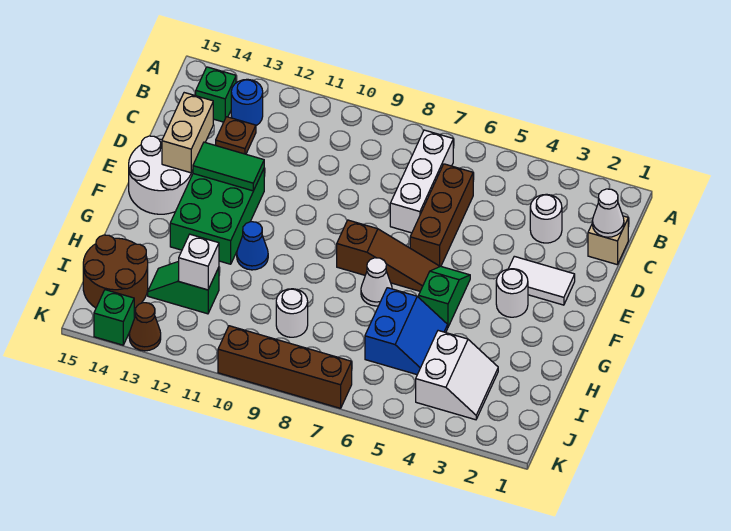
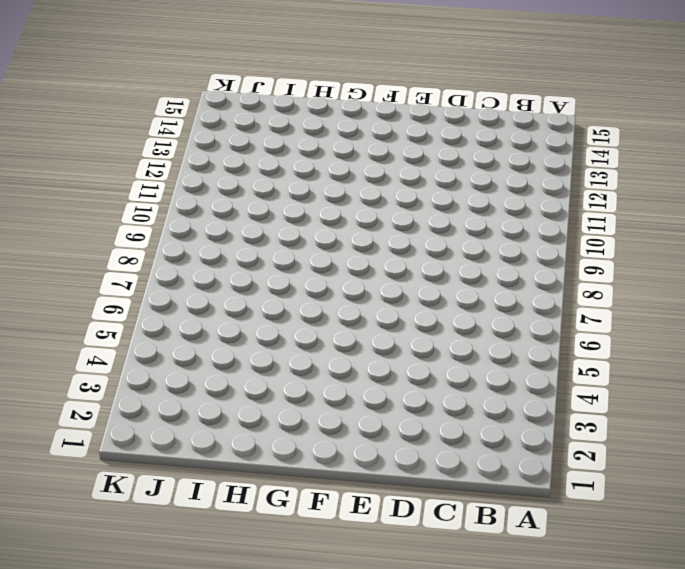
none -> white brick B7:D7 level 1
none -> blue round brick B13 level 1
none -> green brick B14 level 1

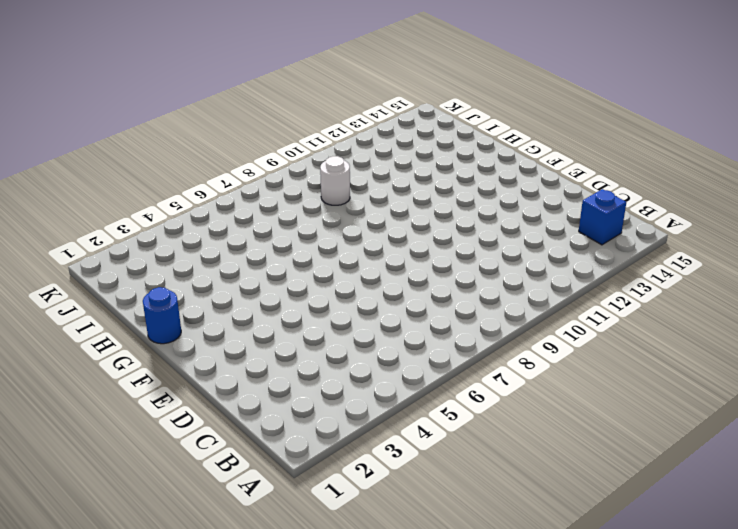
blue brick B14 level 1 -> green brick B14 level 1
blue round brick G1 level 1 -> blue round brick B13 level 1
none -> white brick B7:D7 level 1
none -> tan brick C1 level 1
none -> white round brick C3 level 1

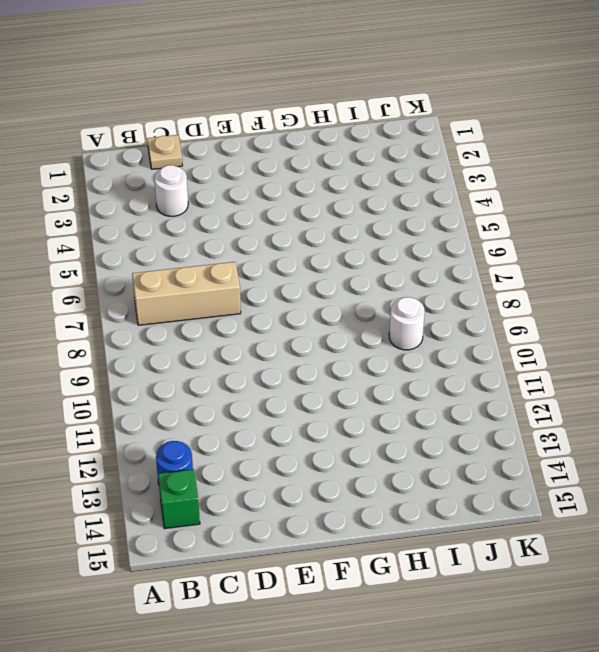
tan brick B7:D7 level 1 -> white brick B7:D7 level 1
tan plate C1 level 1 -> tan brick C1 level 1
none -> brown brick C6:E6 level 1
none -> brown plate C13 level 1
none -> white tile E2:E3 level 1

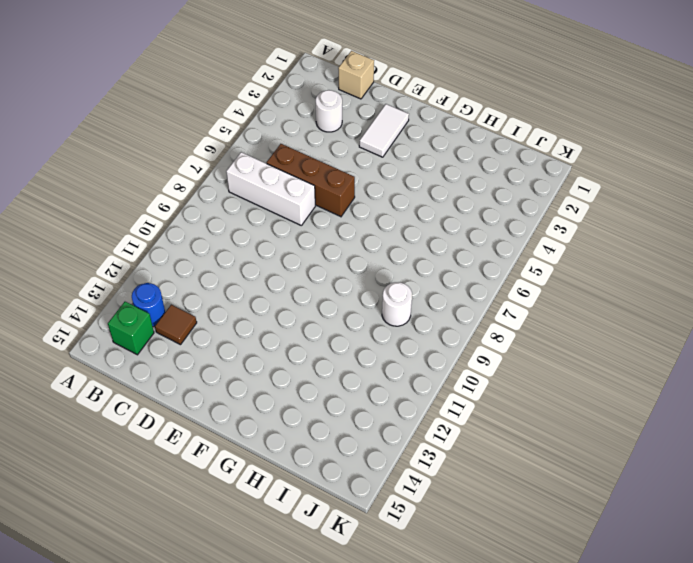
brown tile C13 level 1 -> brown plate C13 level 1
none -> green brick E12:G13 level 1
none -> white round brick E14:F15 level 1
none -> white round brick F3 level 1

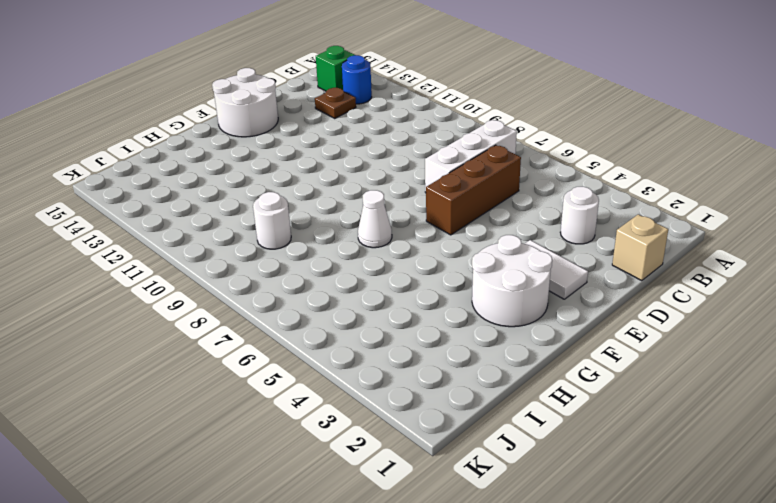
white round brick F2:G3 level 1 -> white round brick F3 level 1
none -> green brick E12:G13 level 1
none -> green slope F5:G5 level 1 top G
none -> brown slope F6:F8 level 1 top 8

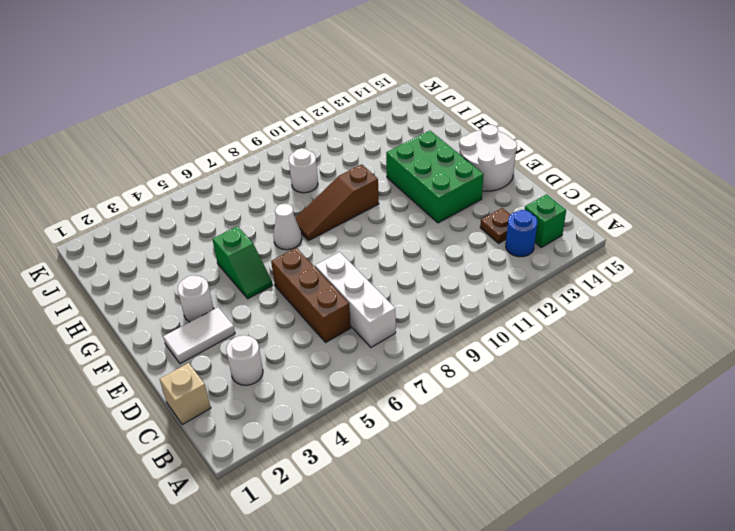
brown slope G8:G10 level 1 top 10 -> brown slope F6:F8 level 1 top 8
none -> blue cone G11 level 1
none -> blue slope H5:I6 level 1 top 6
none -> white slope I3:J4 level 1 top 4

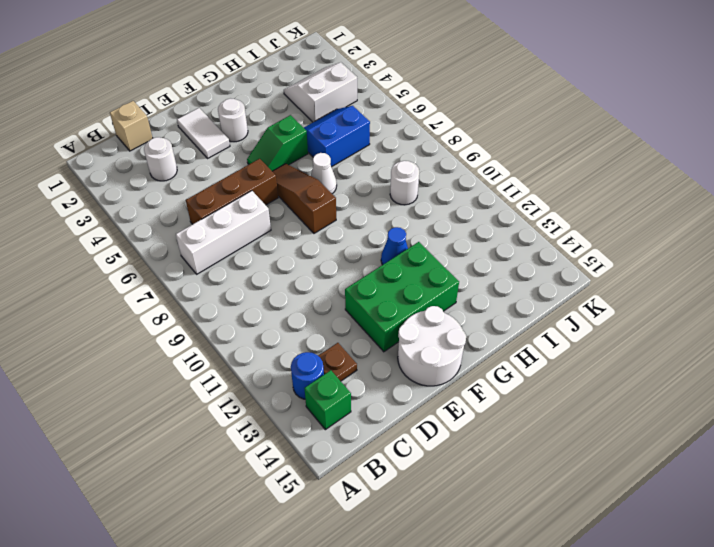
none -> green slope I12:I13 level 1 top 12
none -> brown round brick I14:J15 level 1
none -> brown brick K7:K10 level 1

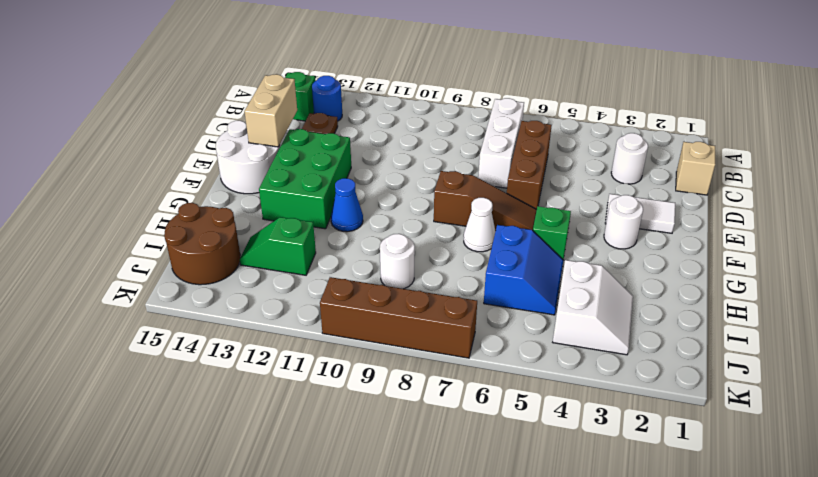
none -> brown cone K13 level 1
none -> green brick K14 level 1
none -> white cone C1 level 2

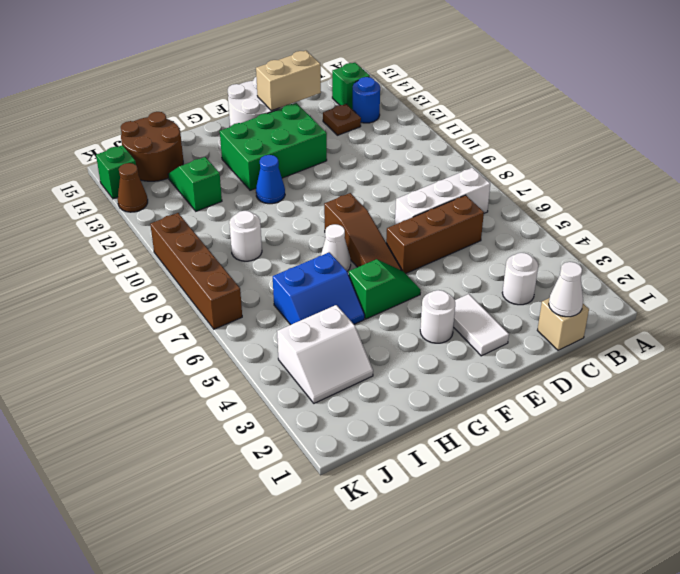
none -> green tile E12:E13 level 2
none -> white brick I12 level 2

